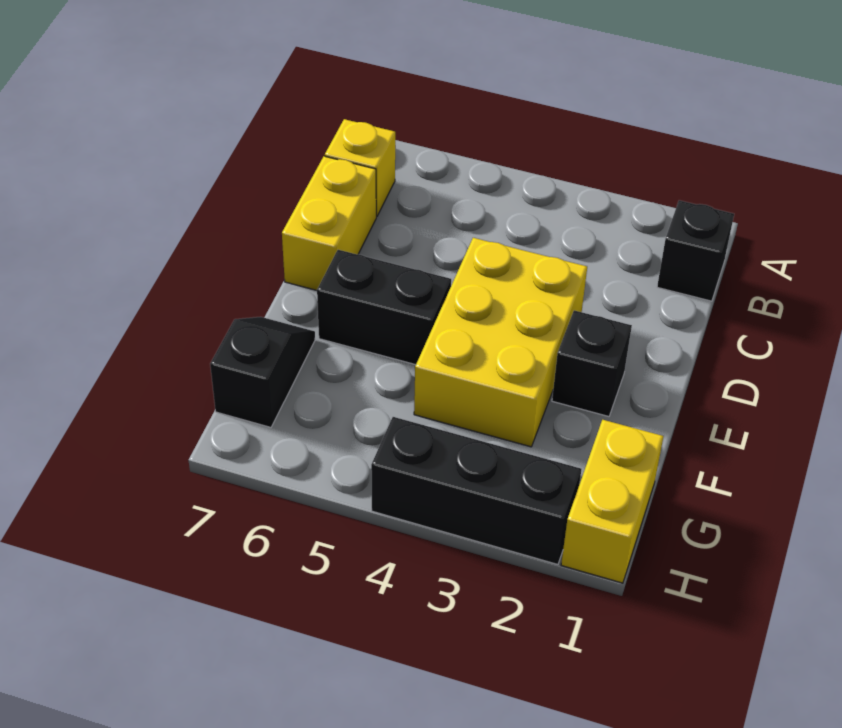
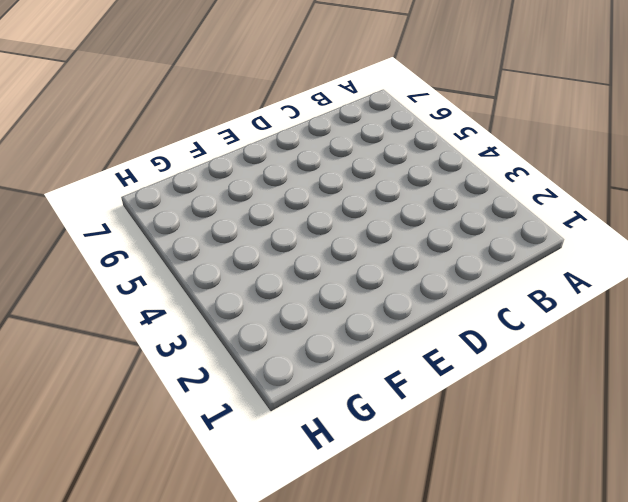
none -> black brick B1 level 1
none -> yellow brick B7 level 1

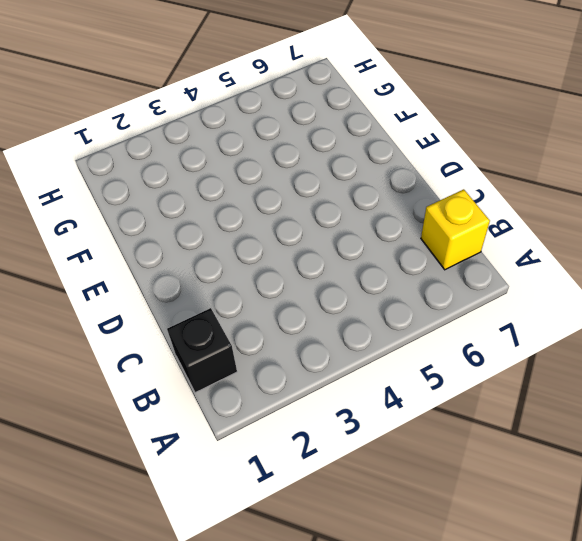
none -> yellow brick C7:D7 level 1
none -> yellow brick D3:F4 level 1

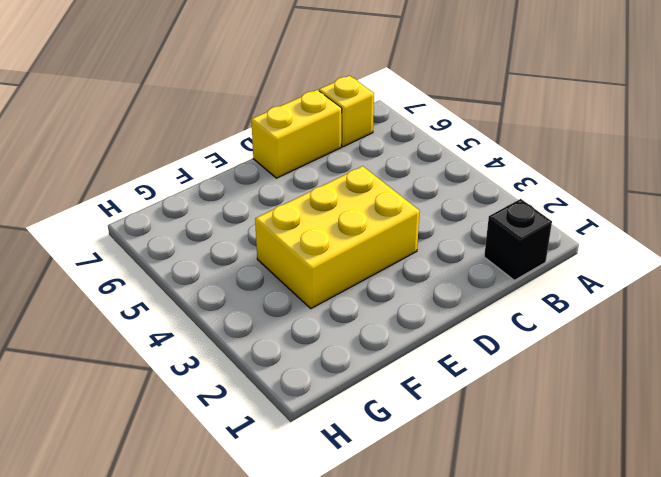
none -> black brick E2 level 1
none -> black brick E5:E6 level 1

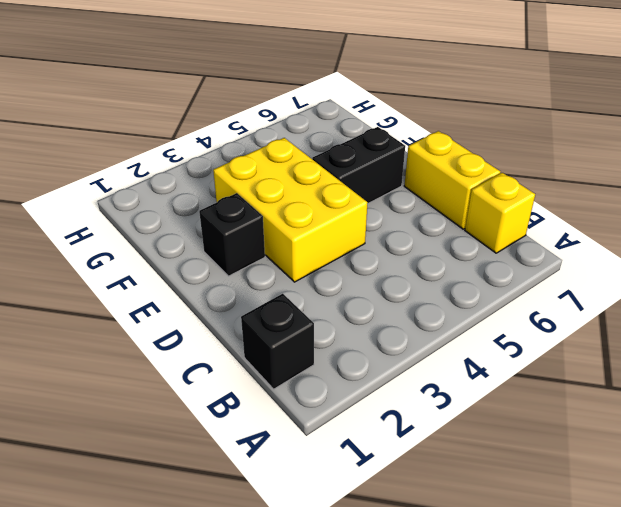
none -> black slope F7:G7 level 1 top G
none -> yellow brick G1:H1 level 1

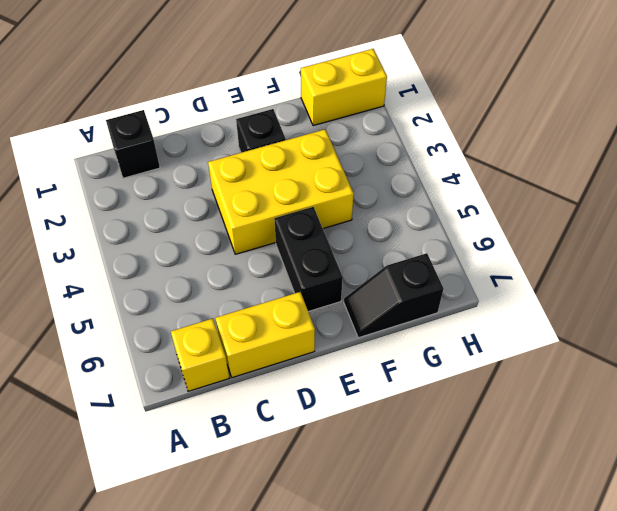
none -> black brick H2:H4 level 1

